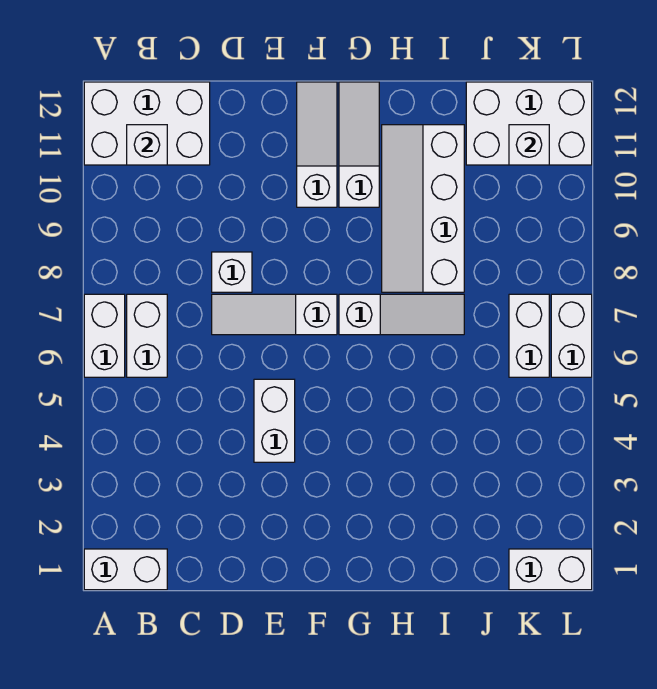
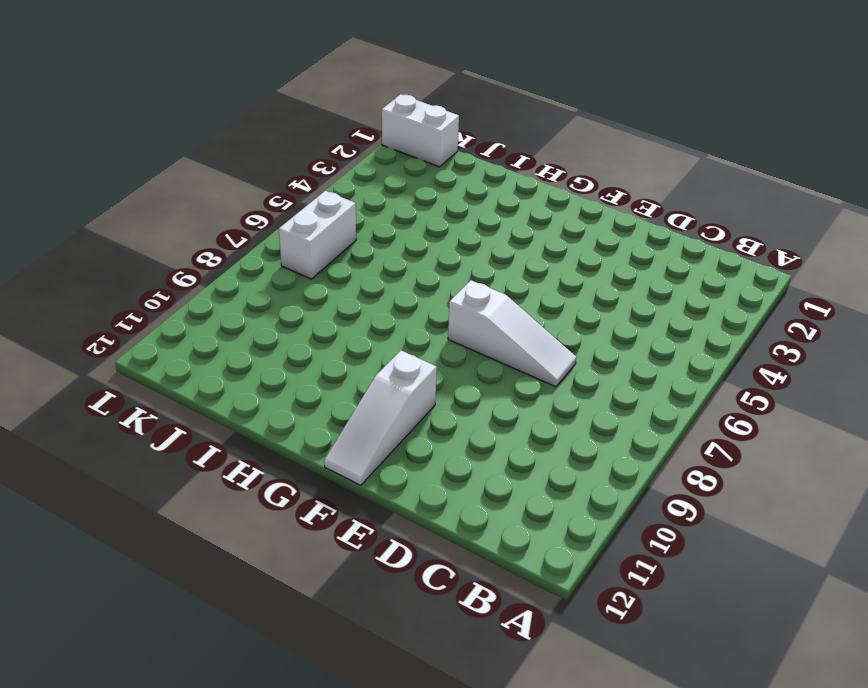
none -> white brick A1:B1 level 1
none -> white brick A6:A7 level 1
none -> white brick A11:C12 level 1

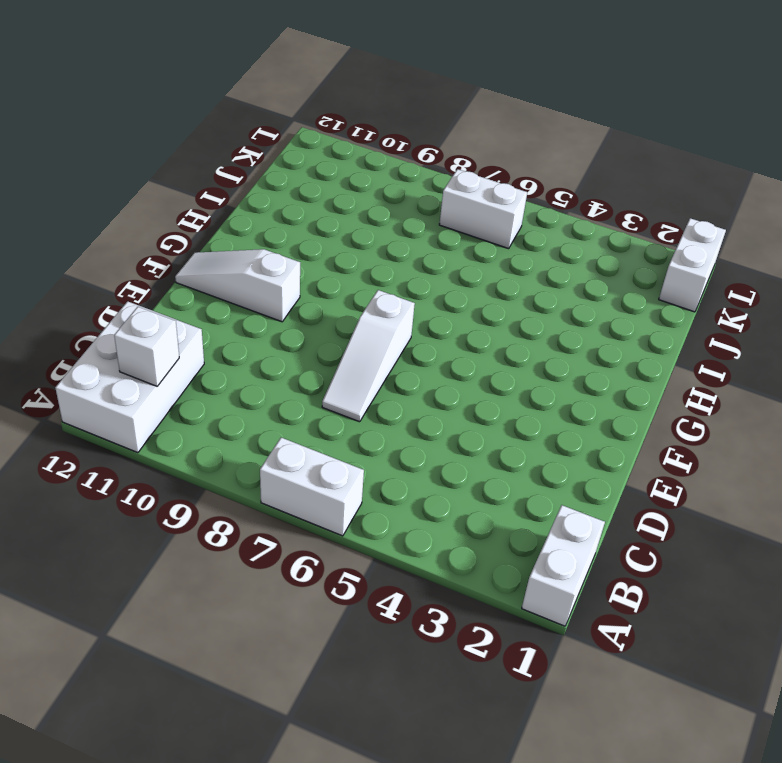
none -> white brick B6:B7 level 1
none -> white brick D8 level 1
none -> white brick E4:E5 level 1

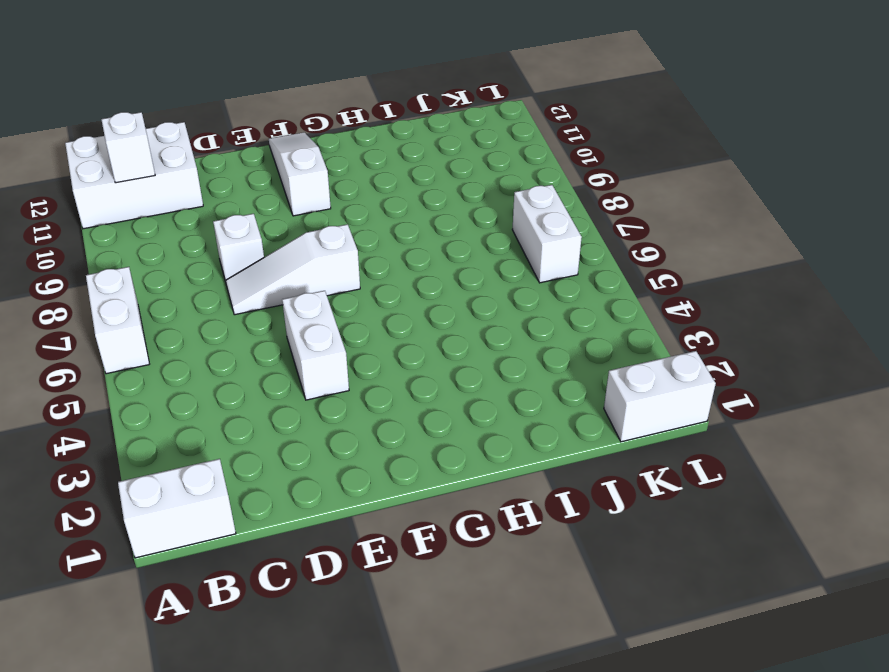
none -> white brick B6:B7 level 1
none -> white slope G7:I7 level 1 top G
none -> white slope G10:G12 level 1 top 10

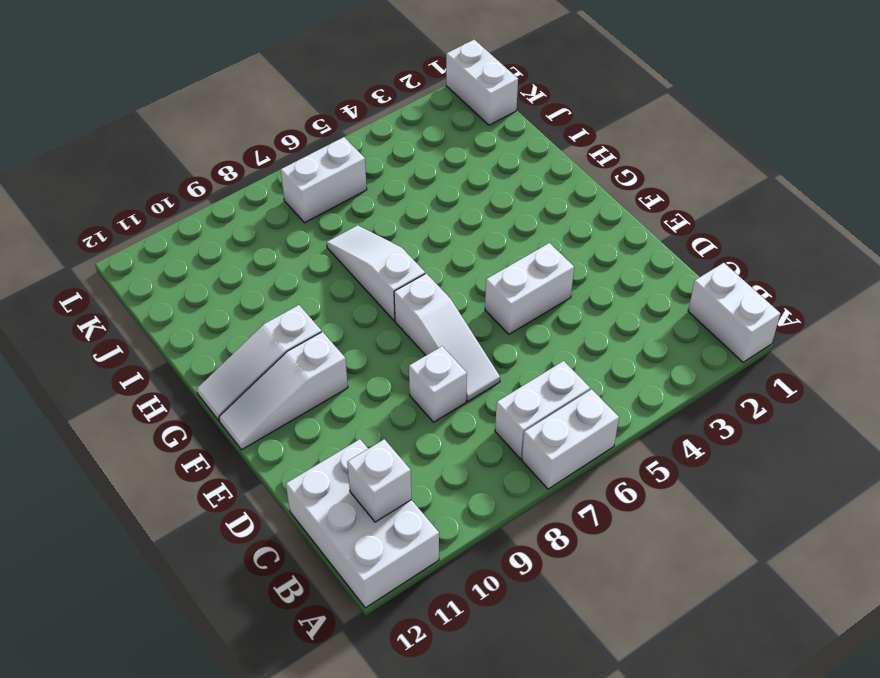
none -> white slope H8:I11 level 1 top I
none -> white brick J11:L12 level 1
none -> white brick L6:L7 level 1

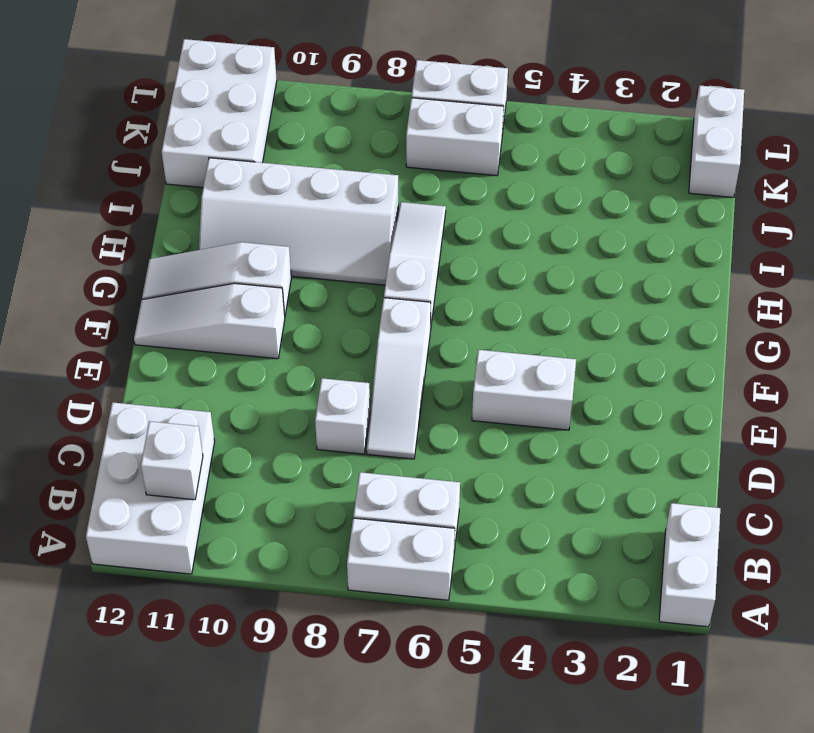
none -> white brick K11 level 2

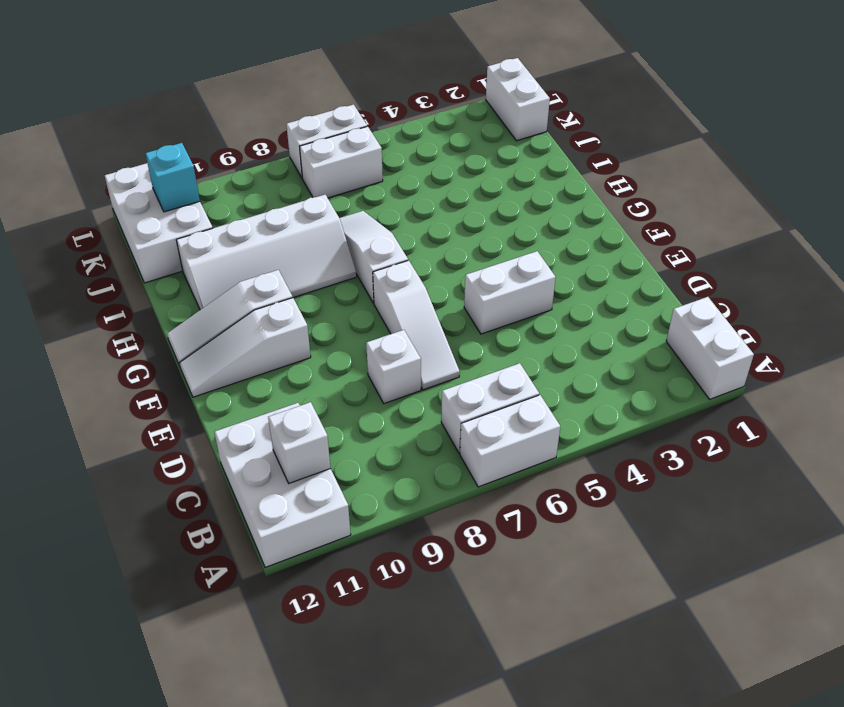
cyan brick K11 level 2 -> white brick K11 level 2

